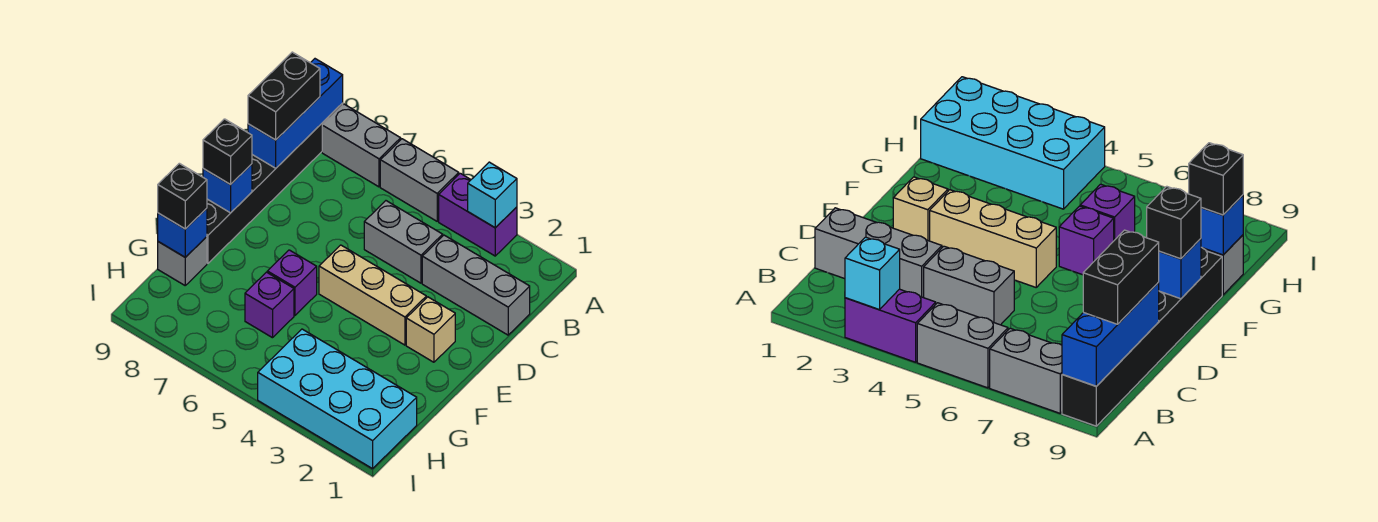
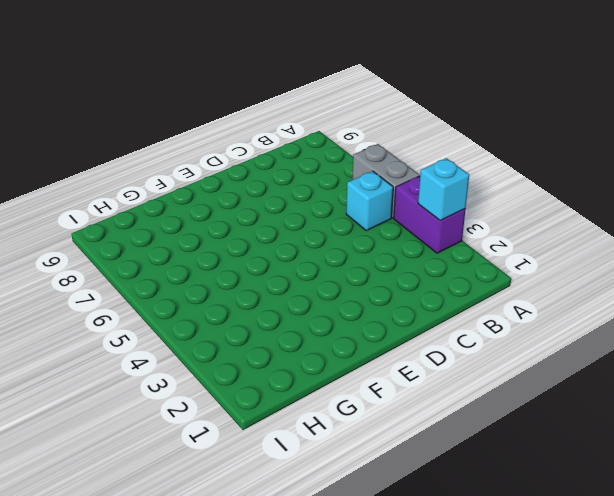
cyan brick B5 level 1 -> none
none -> grey brick A7:A8 level 1
none -> black brick A9:F9 level 1
none -> grey brick C1:C3 level 1

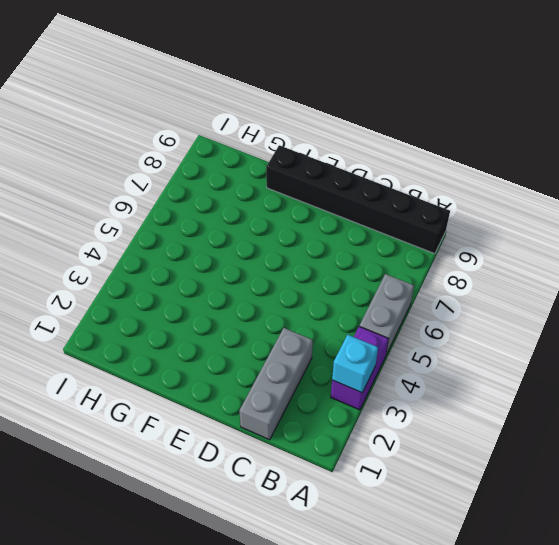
none -> grey brick A7:A8 level 1
none -> grey brick C4:C5 level 1
none -> tan brick E2 level 1

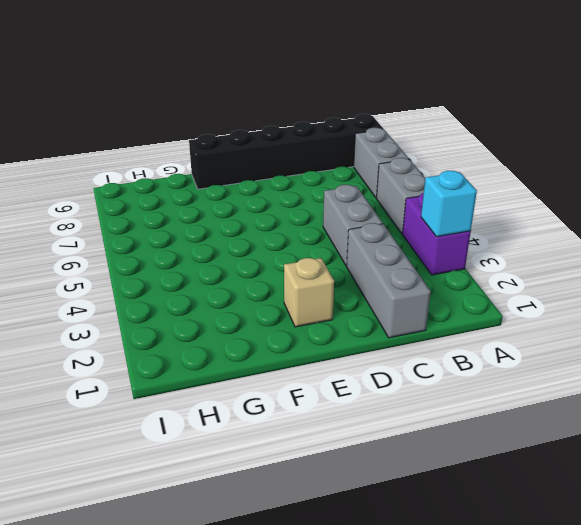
none -> tan brick E3:E5 level 1
none -> purple brick F6 level 1
none -> purple brick G6 level 1

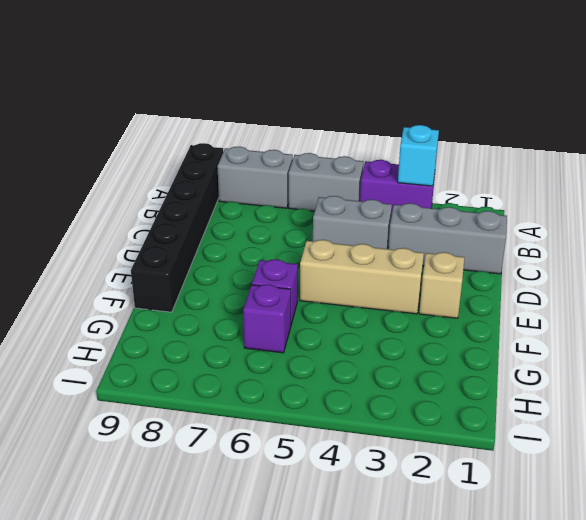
none -> grey brick G9 level 1
none -> cyan brick H1:I4 level 1
none -> blue brick A9:C9 level 2

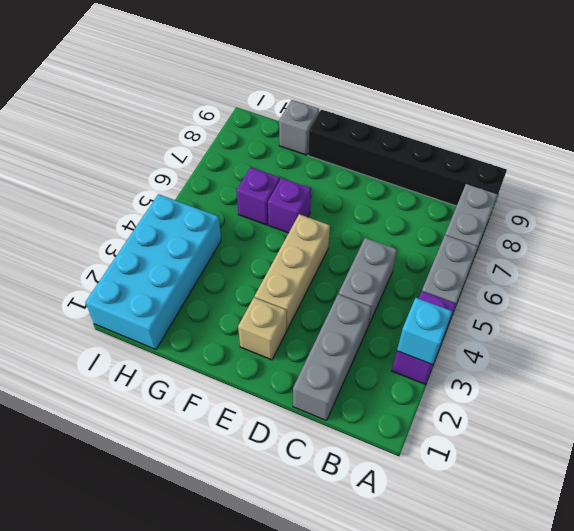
none -> blue brick A9:C9 level 2
none -> blue brick E9 level 2
none -> blue brick G9 level 2

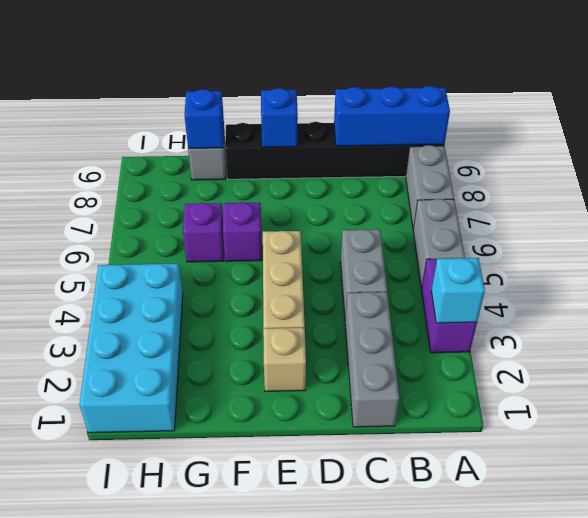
none -> black brick B9:C9 level 3
none -> black brick E9 level 3
none -> black brick G9 level 3

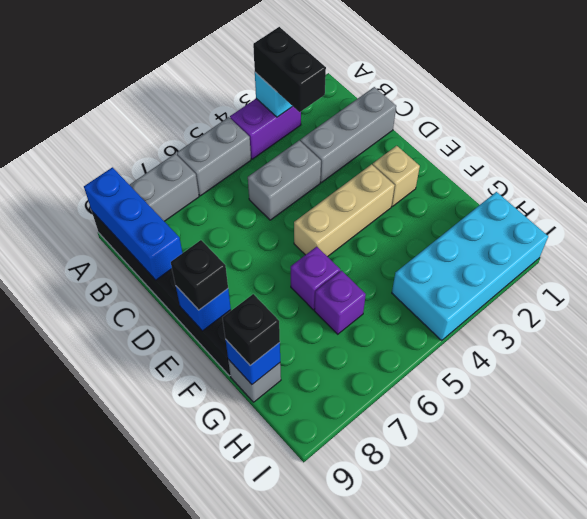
black brick A3:B3 level 3 -> black brick B9:C9 level 3

